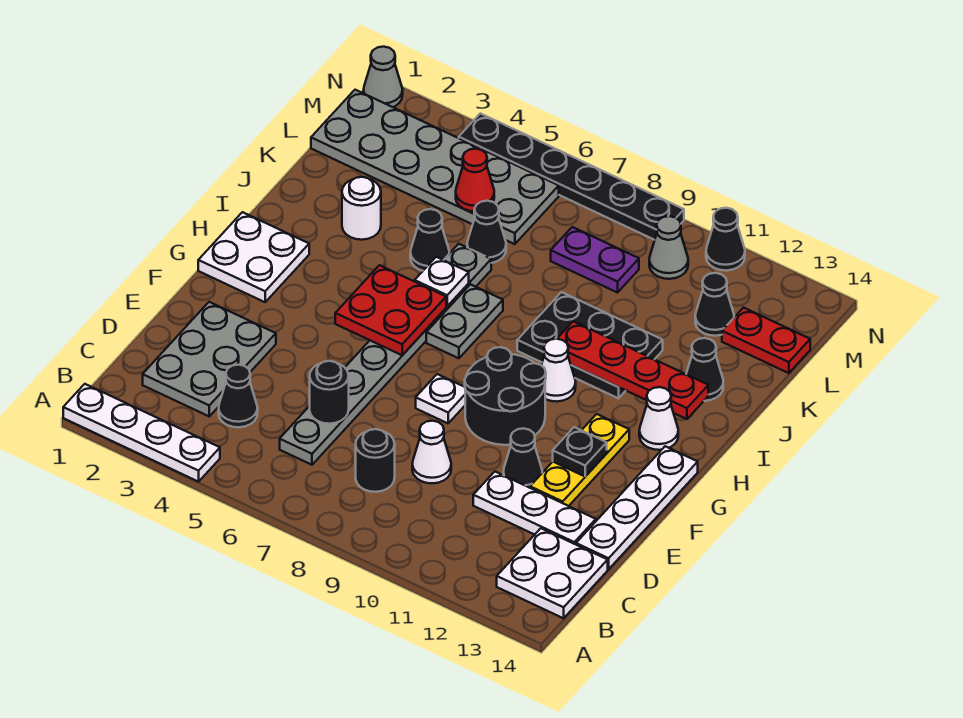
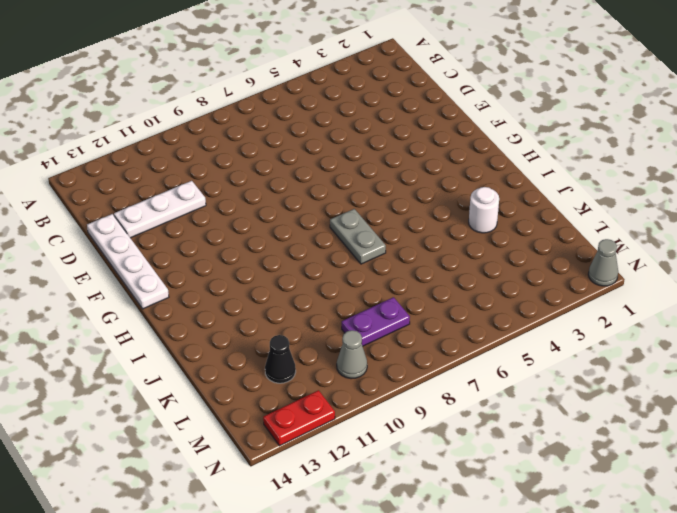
red plate N12:N13 level 1 -> red plate L13:L14 level 1
none -> white plate A1:A4 level 1
none -> white plate B13:C14 level 1
none -> grey plate C2:E3 level 1
none -> black cone C4 level 1

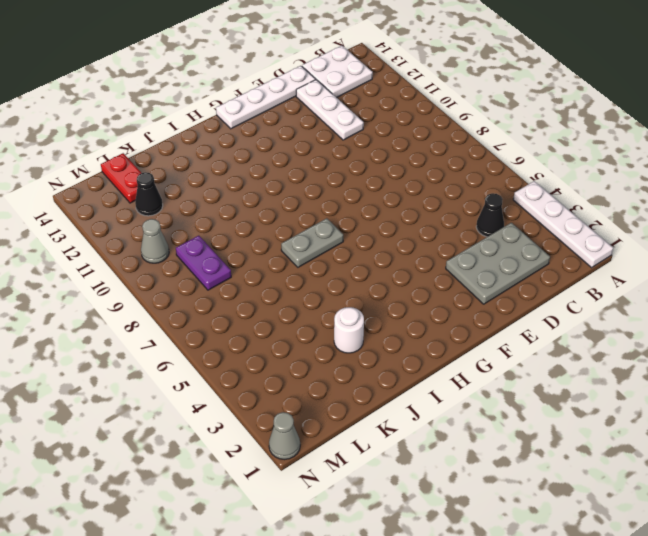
none -> grey plate C6:J6 level 1
none -> black round brick C8 level 1
none -> white cone D9 level 1
none -> black cone E11 level 1

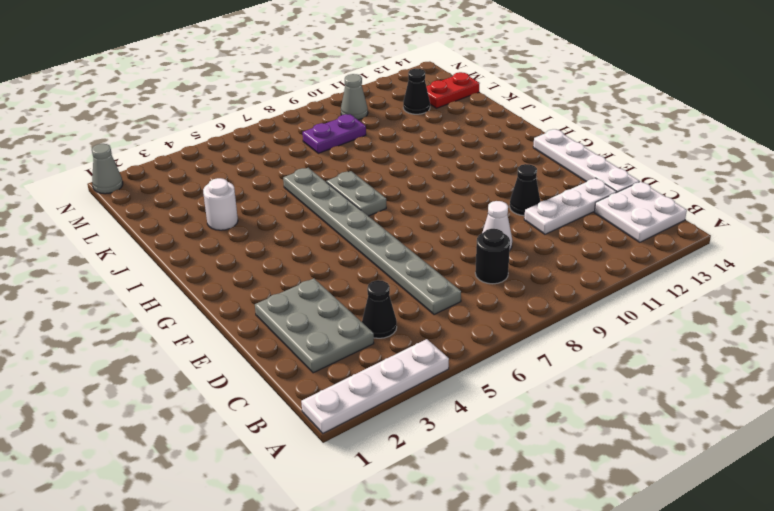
none -> yellow plate E12:G12 level 1
none -> white plate F8 level 1
none -> black round brick F9:G10 level 1
none -> white plate G1:H2 level 1

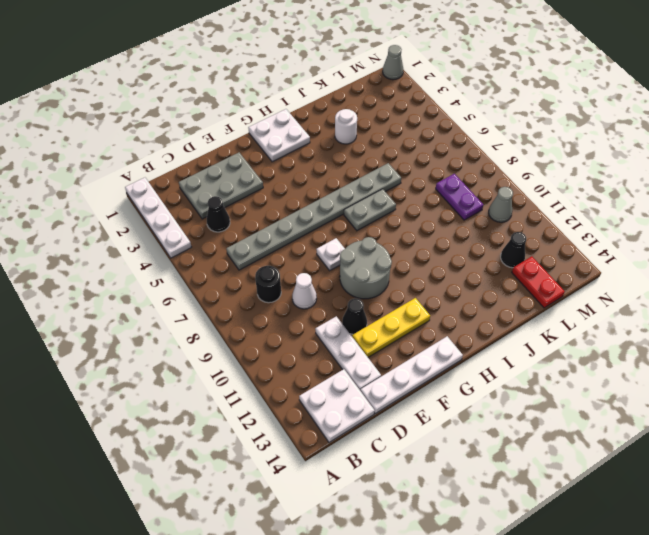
grey round brick F9:G10 level 1 -> black round brick F9:G10 level 1
none -> white cone H10 level 1
none -> white cone H13 level 1
none -> black plate I9:J11 level 1
none -> black cone J5 level 1

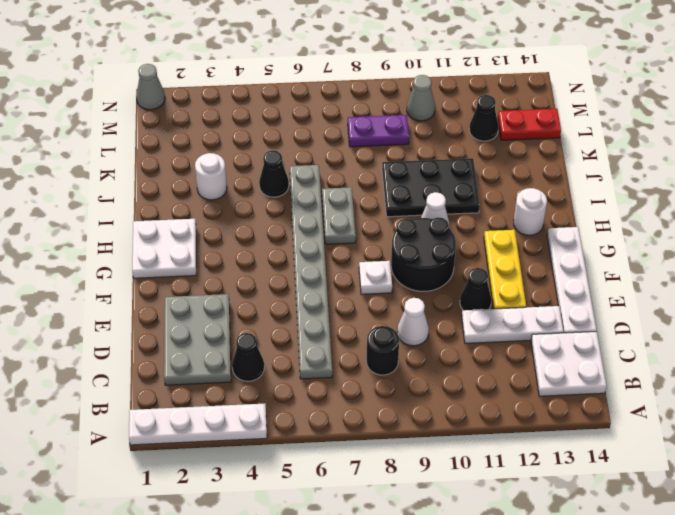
white round brick H13 level 1 -> white cone H13 level 1
none -> black cone J13 level 1
none -> black cone K6 level 1
none -> grey plate L1:M6 level 1
none -> black plate N4:N9 level 1

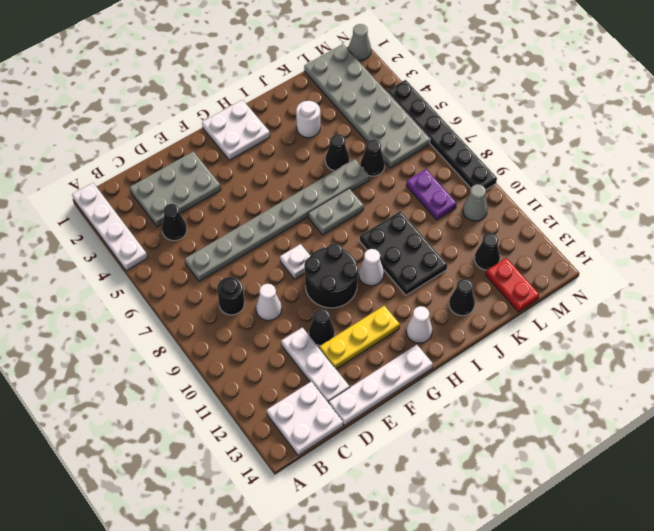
none -> black cone N11 level 1
none -> black round brick D6 level 2
none -> black plate F12 level 2
none -> red plate G5:H6 level 2

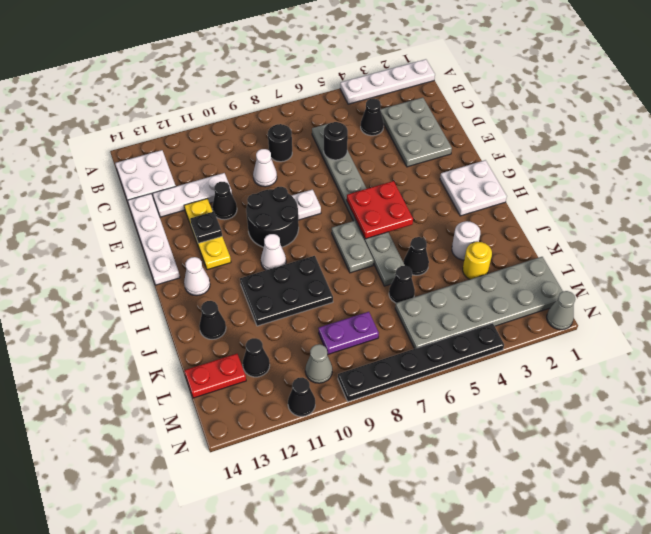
yellow round brick K3 level 1 -> none
none -> white plate I6 level 2
none -> red plate I10:I13 level 2
none -> red cone L5 level 2

